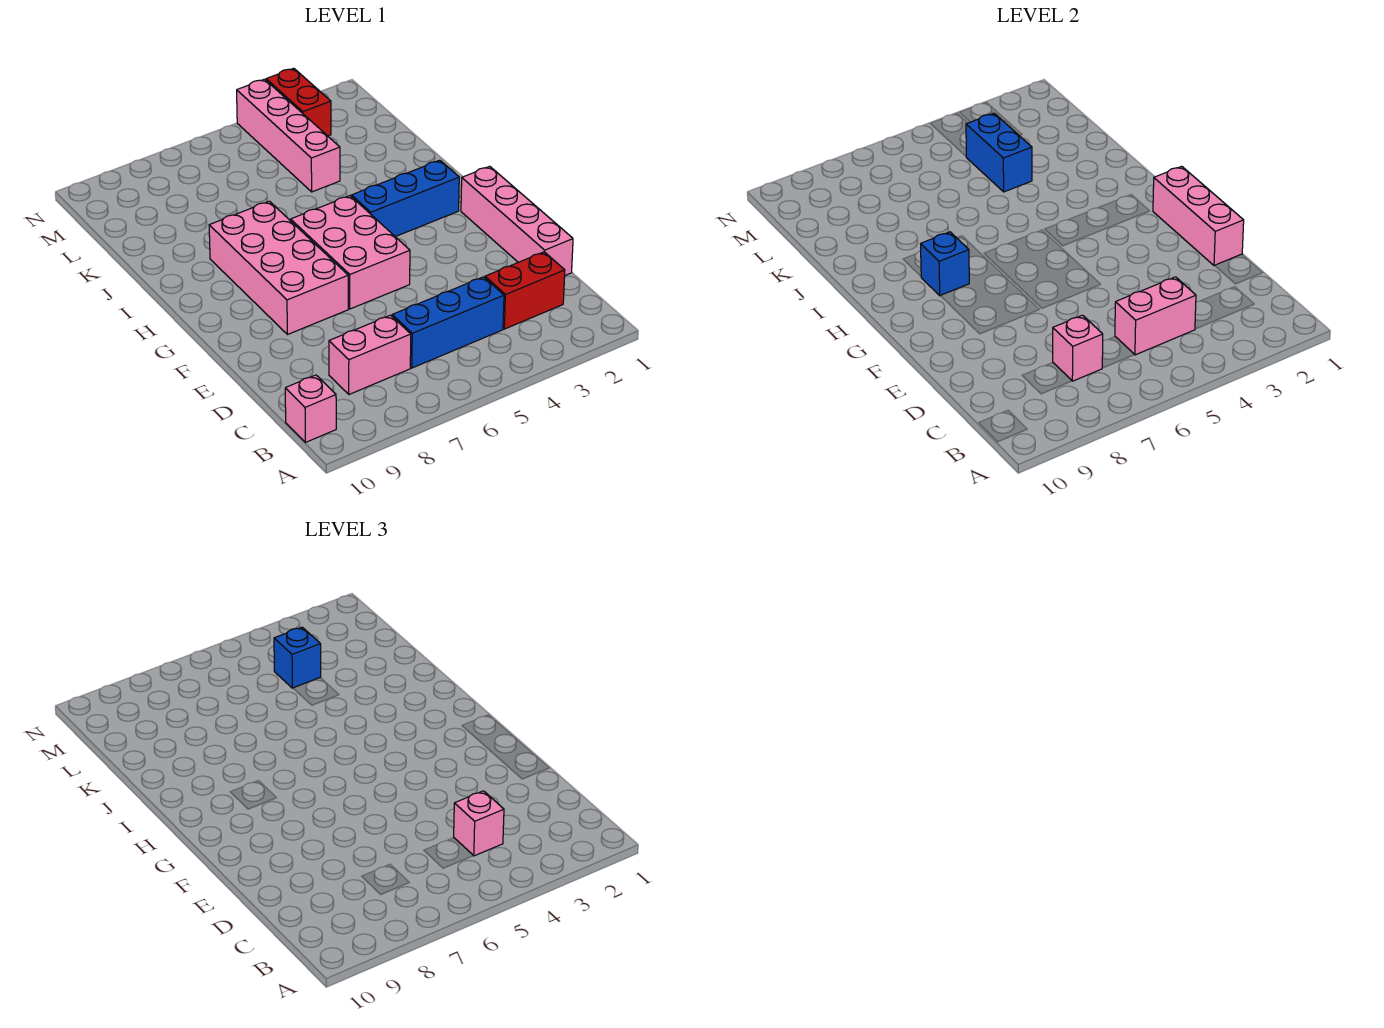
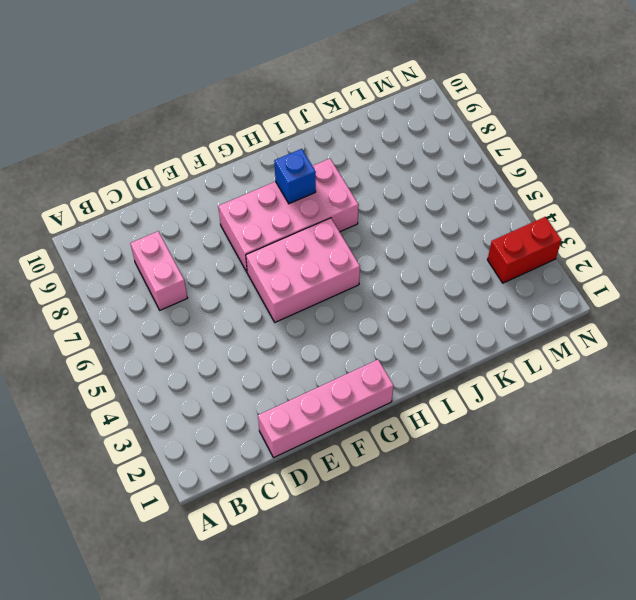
none -> pink brick B10 level 1
none -> red brick C2:C3 level 1
none -> blue brick C4:C6 level 1

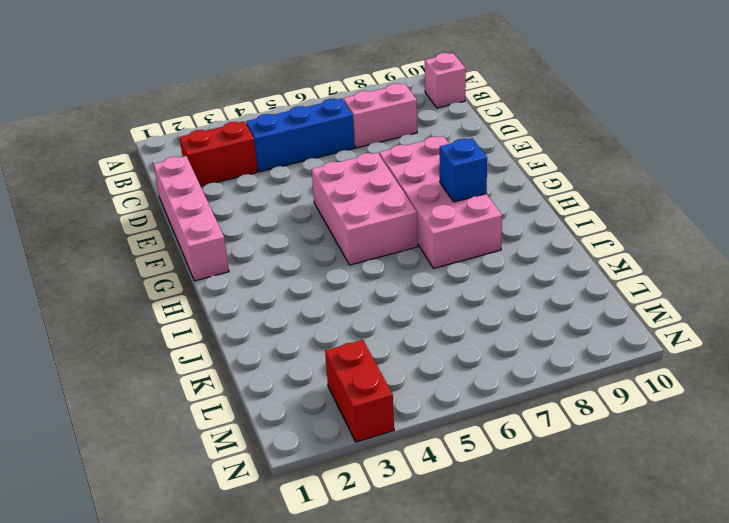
none -> blue brick H2:H4 level 1
none -> pink brick K4:N4 level 1
none -> pink brick C4:C5 level 2

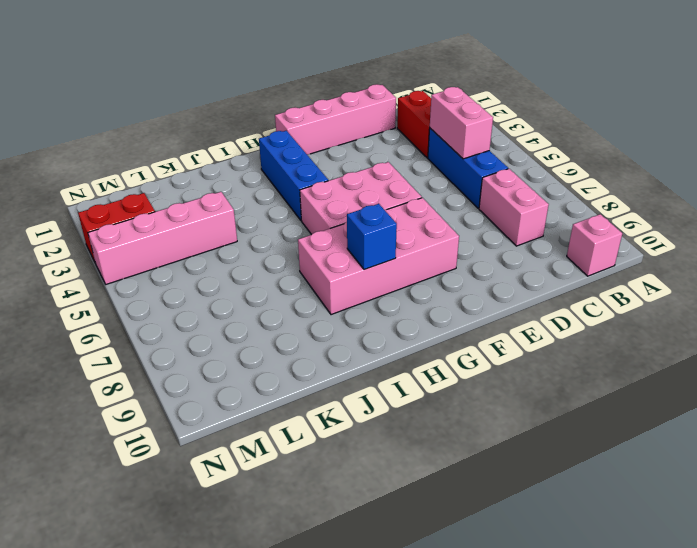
none -> pink brick C7 level 2
none -> pink brick E1:G1 level 2
none -> blue brick K4:L4 level 2

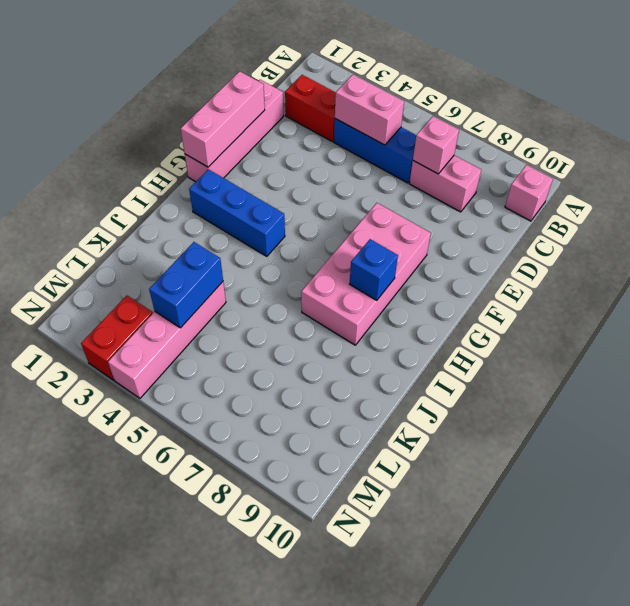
none -> pink brick F5:H6 level 1
none -> pink brick C4 level 3
none -> blue brick L4 level 3

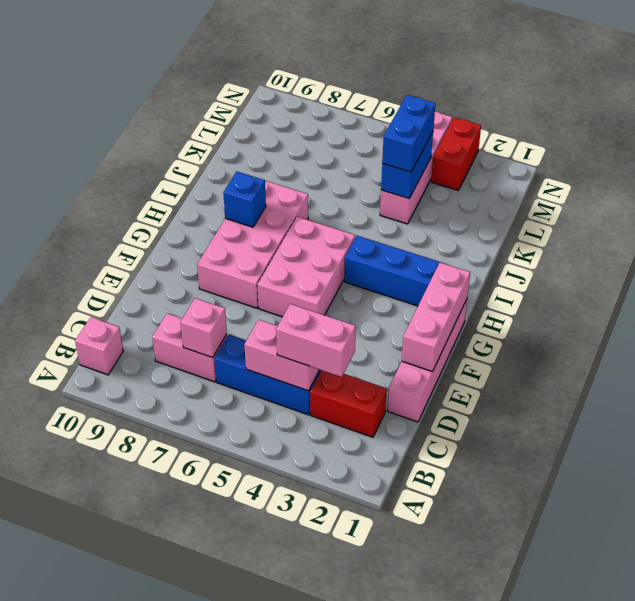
pink brick C3:C4 level 3 -> pink brick C4 level 3
blue brick K4:L4 level 3 -> blue brick L4 level 3

